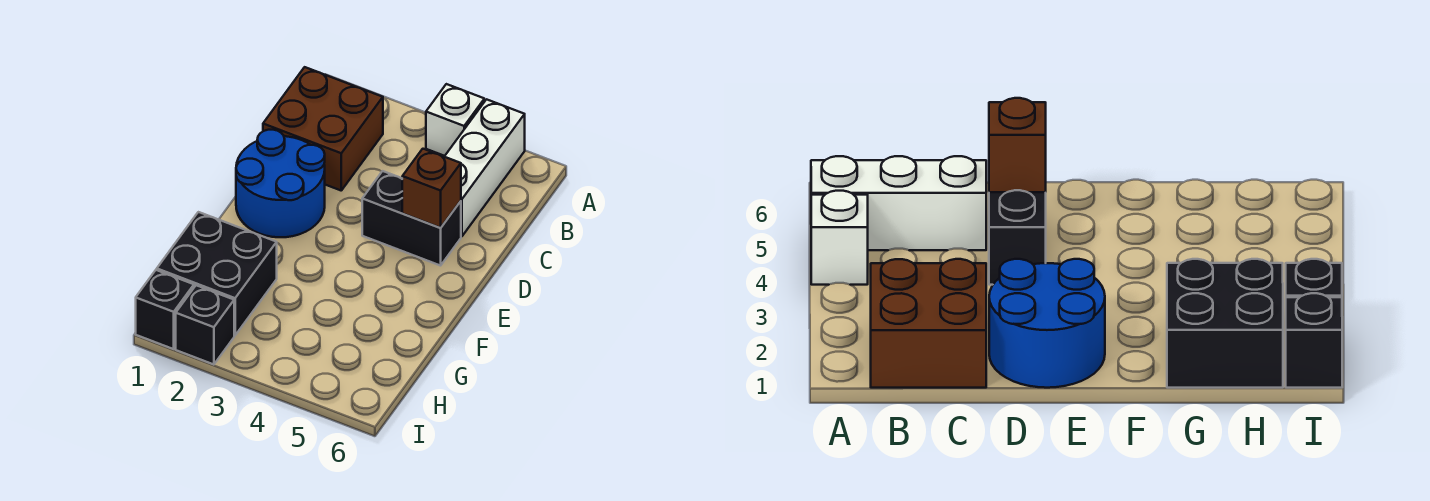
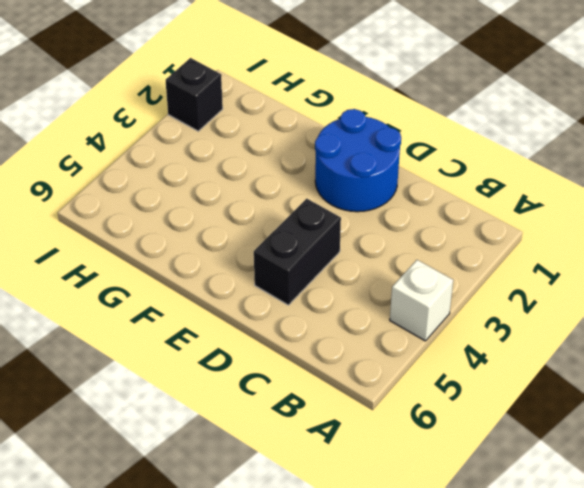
none -> white brick A5:C5 level 1
none -> brown brick B1:C2 level 1

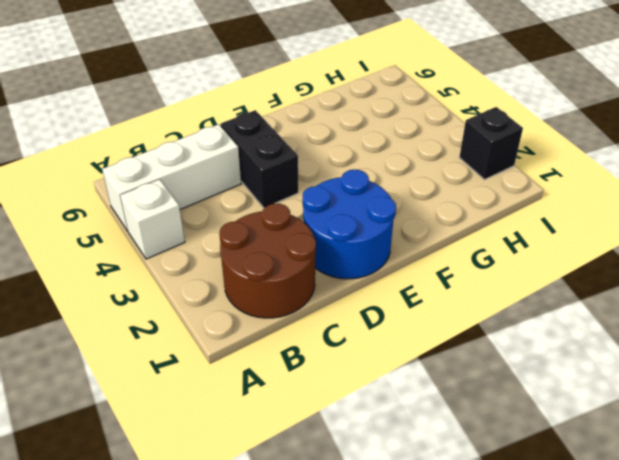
brown round brick B1:C2 level 1 -> brown brick B1:C2 level 1
none -> black brick G1:H2 level 1
none -> black brick I1 level 1

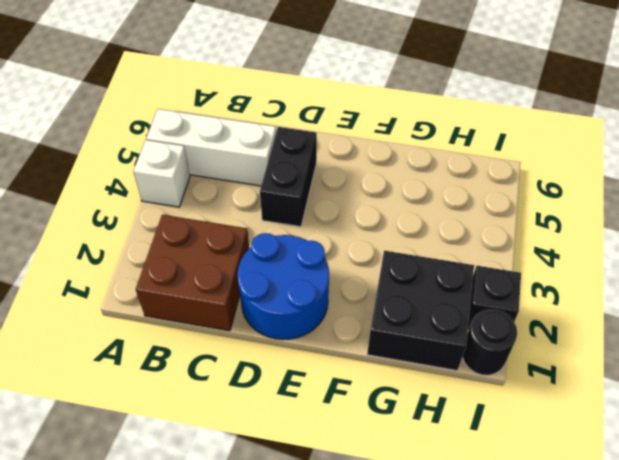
black round brick I1 level 1 -> black brick I1 level 1
none -> brown brick D5 level 2

